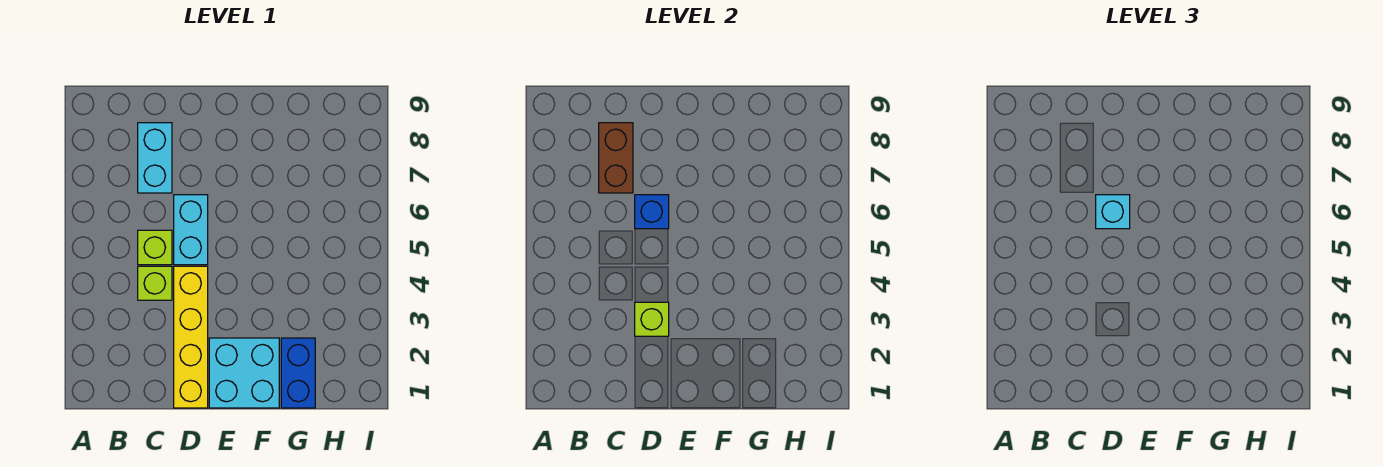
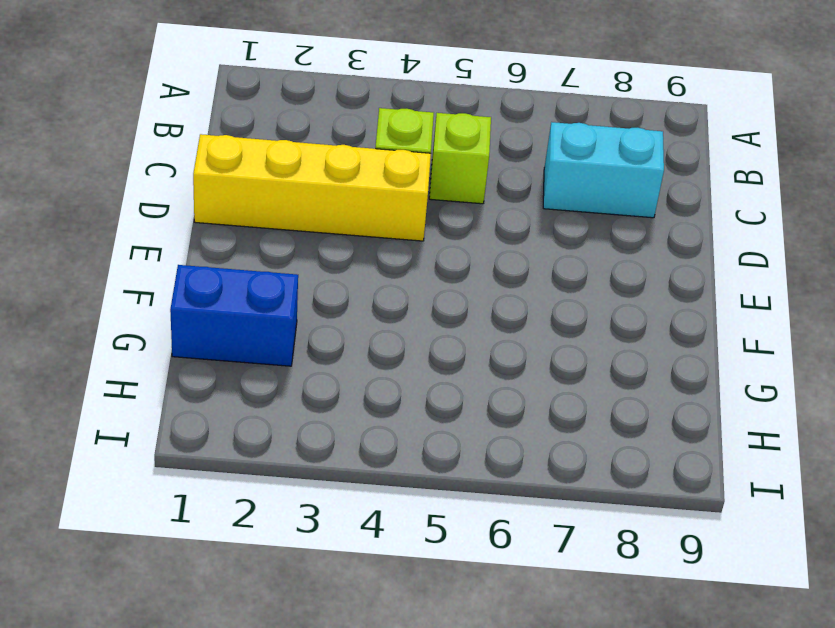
none -> cyan brick D5:D6 level 1
none -> cyan brick E1:F2 level 1

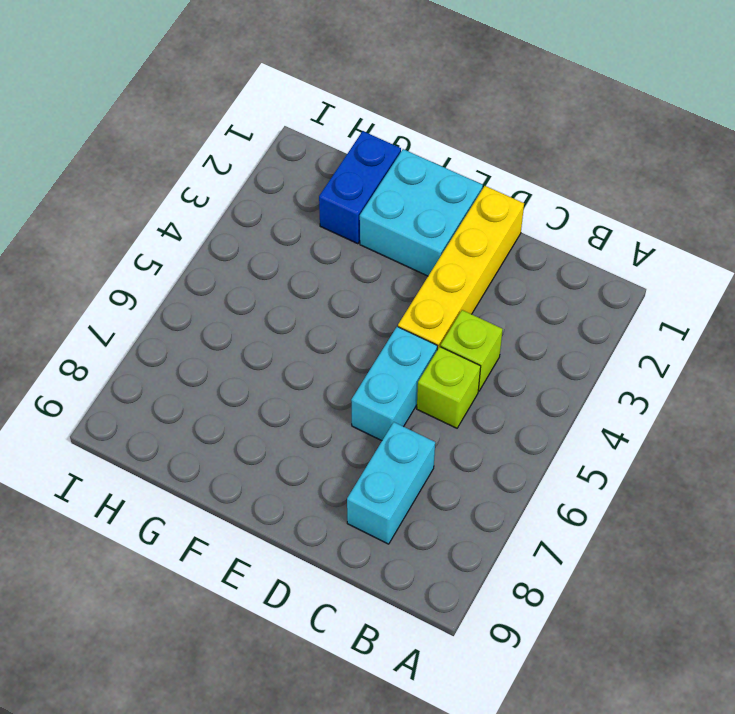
none -> brown brick C7:C8 level 2
none -> lime brick D3 level 2

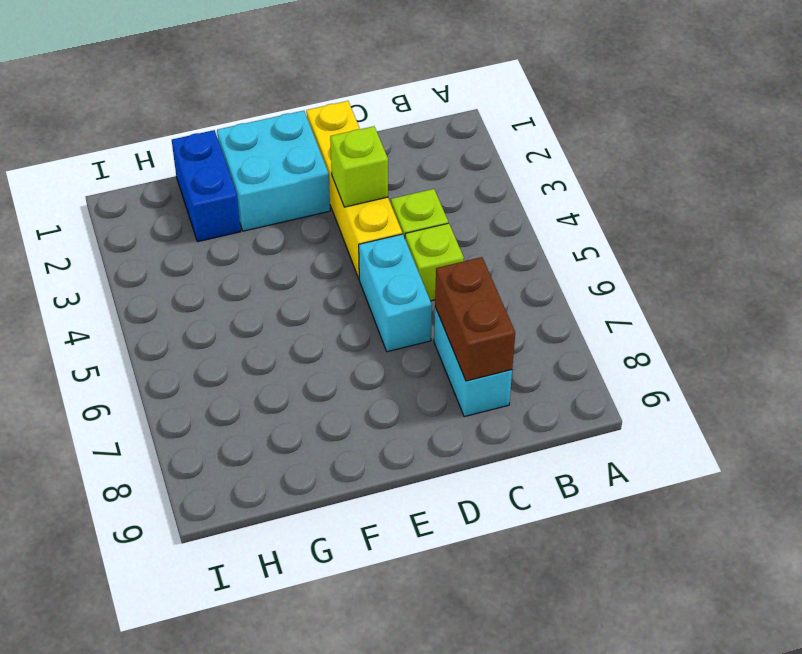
none -> blue brick D6 level 2
none -> cyan brick D6 level 3

